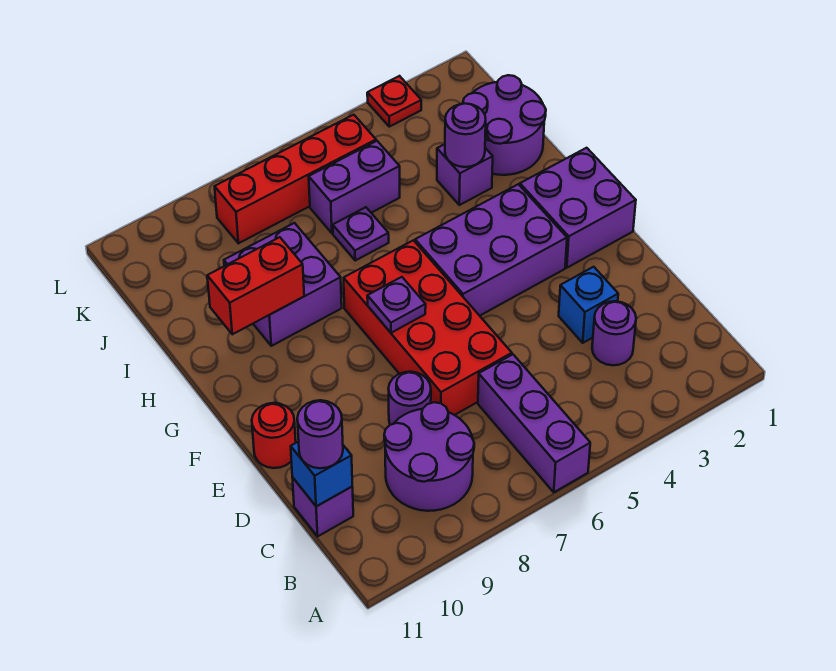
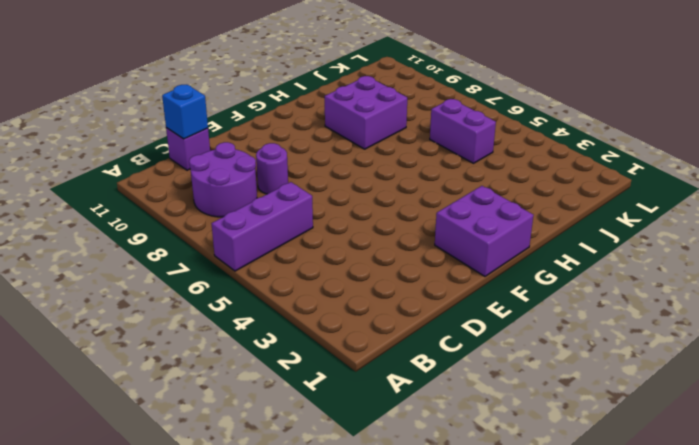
none -> purple round brick C3 level 1
none -> blue brick D3 level 1
none -> red brick D6:G7 level 1

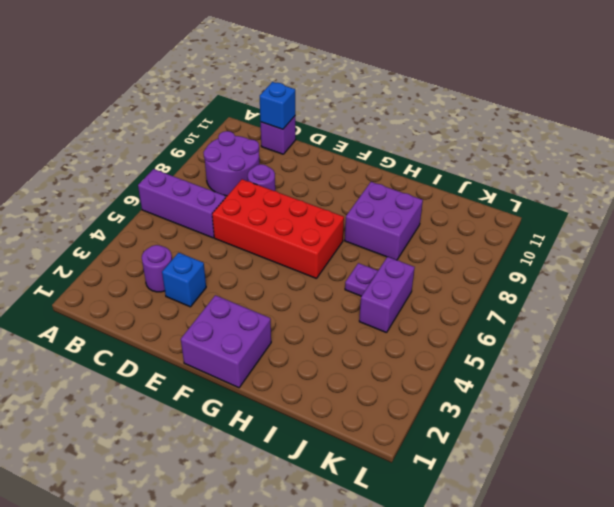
none -> red round brick E11 level 1
none -> purple brick F3:G5 level 1
none -> purple round brick I1:J2 level 1

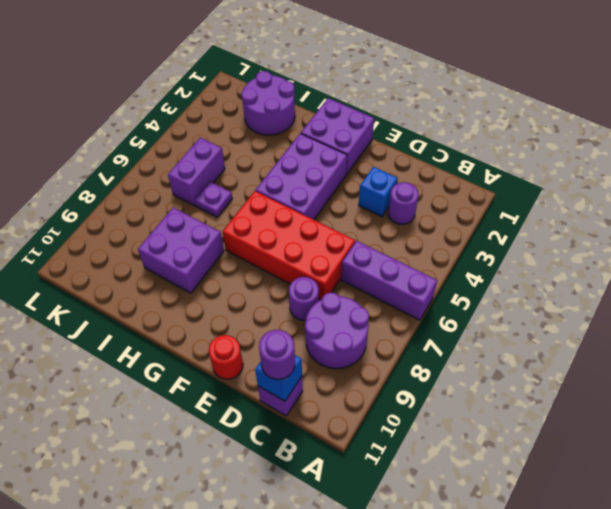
none -> purple brick I3 level 1
none -> red brick K5:K8 level 1
none -> red plate L3 level 1

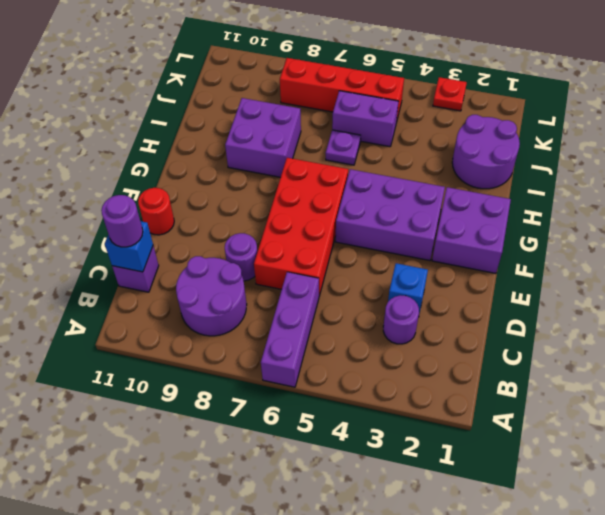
none -> purple brick I3 level 1
none -> purple plate F7 level 2
none -> red brick H9:H10 level 2

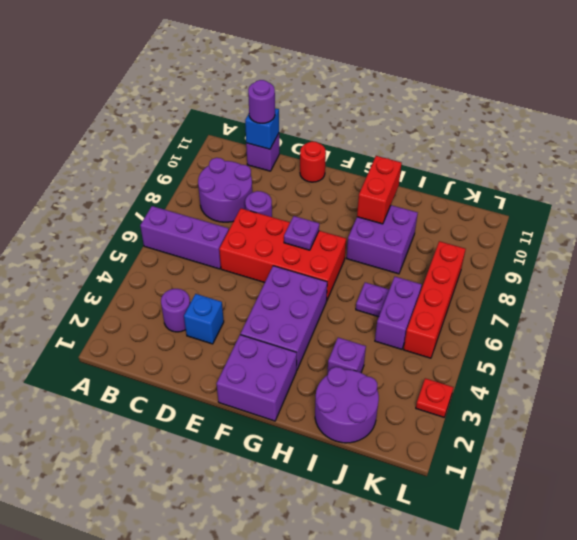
none -> purple round brick I3 level 2

